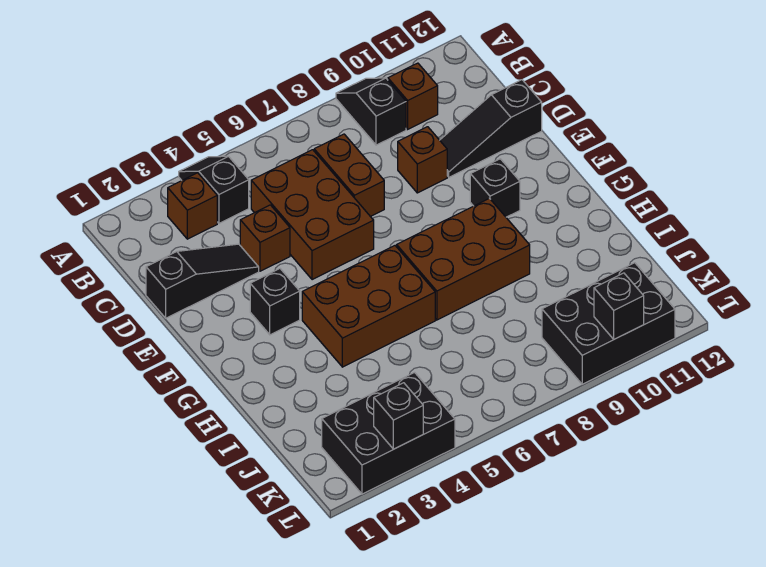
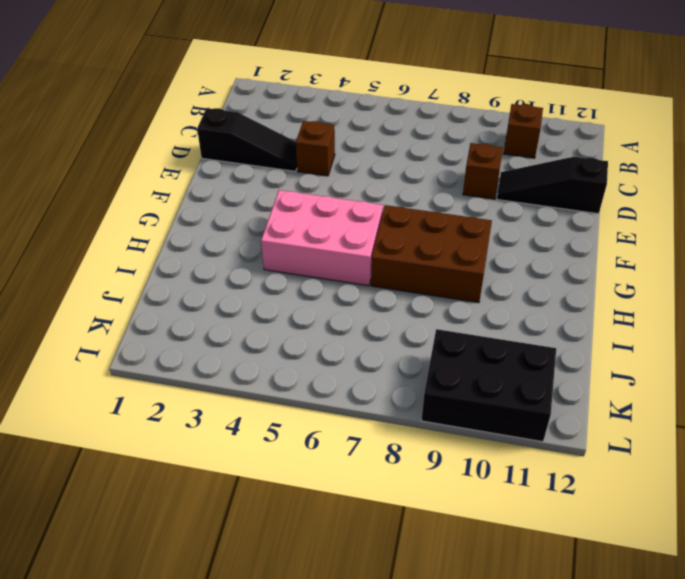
pink brick G4:H6 level 1 -> brown brick G4:H6 level 1
none -> black slope A4:B4 level 1 top B
none -> black slope A9:B9 level 1 top B
none -> brown brick B3 level 1

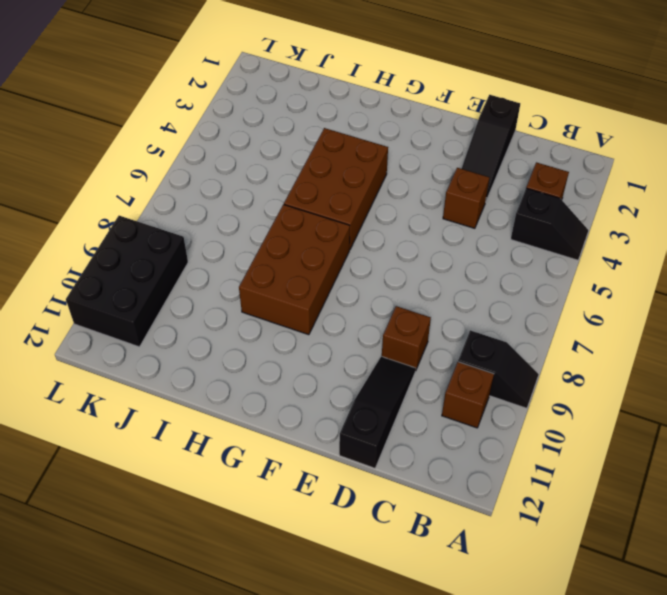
none -> brown brick C5:E6 level 1
none -> brown brick C7:D7 level 1
none -> black brick F3 level 1

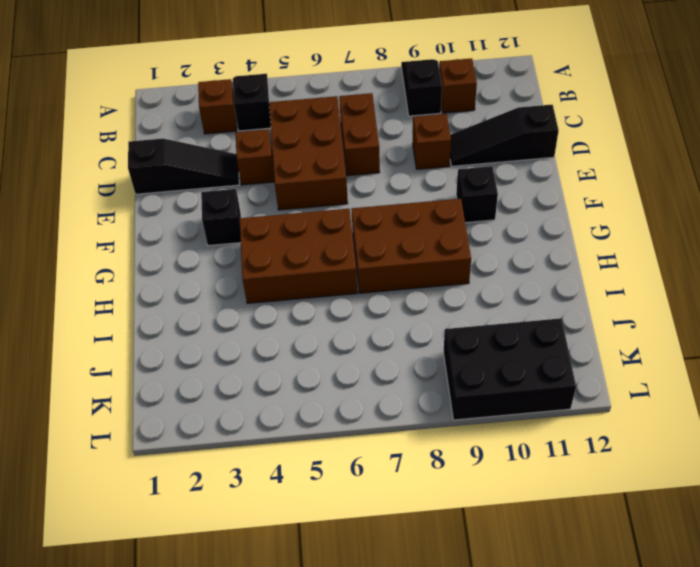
none -> black brick K2:L4 level 1
none -> black brick L3 level 2
none -> black brick L10 level 2

